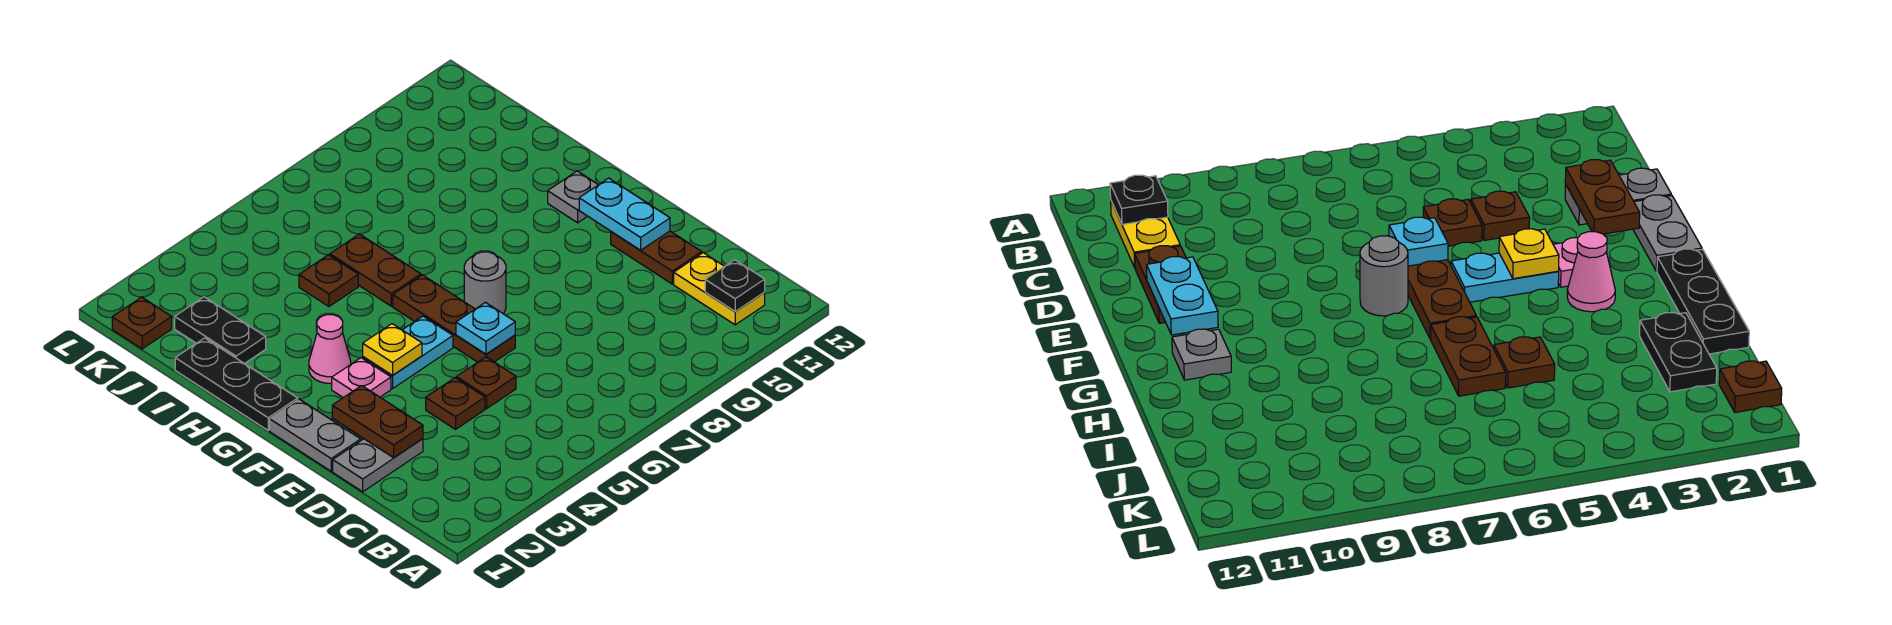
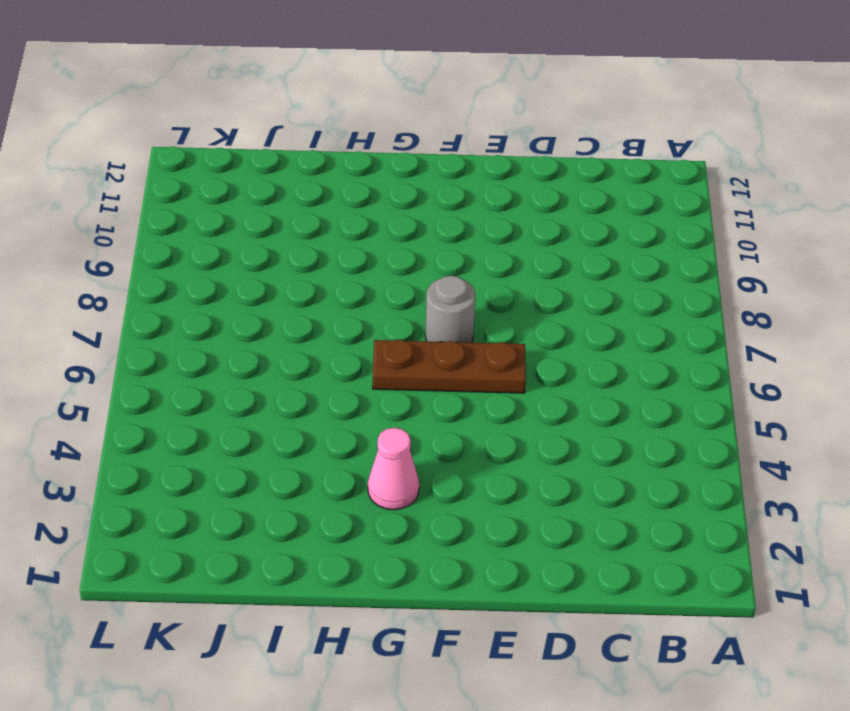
none -> yellow plate B11:C11 level 1
none -> grey plate D1:D2 level 1
none -> brown plate D4 level 1

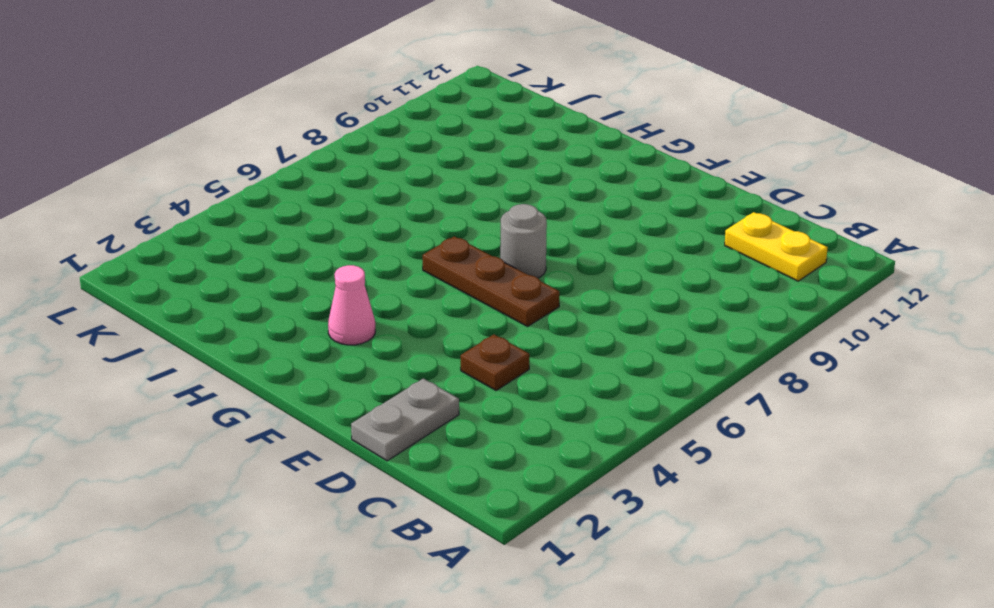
none -> brown plate D5 level 1
none -> brown plate D11:E11 level 1
none -> grey plate E1:F1 level 1

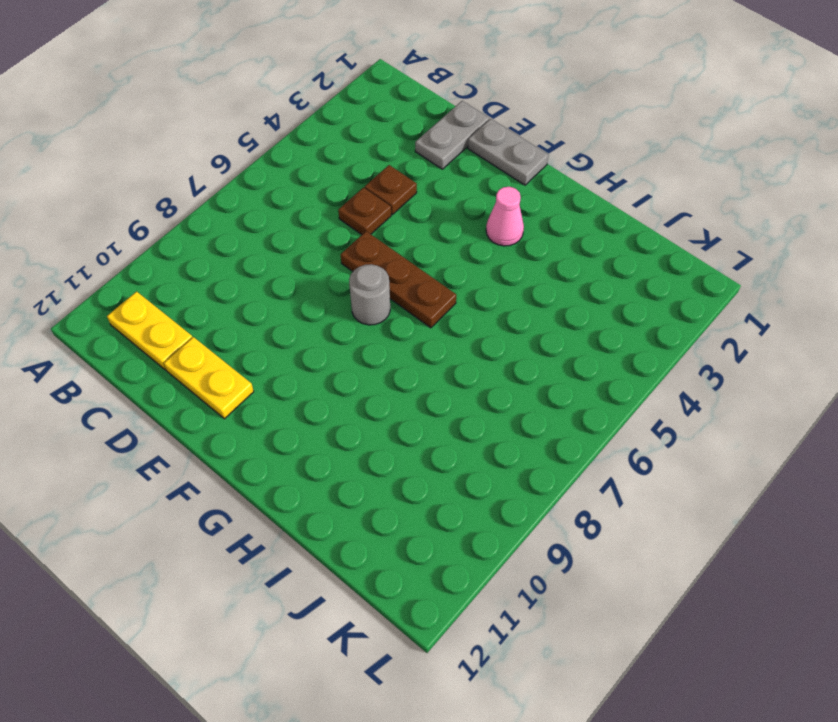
yellow plate D11:E11 level 1 -> brown plate D11:E11 level 1
none -> pink plate F3 level 1
none -> cyan plate F4:F5 level 1
none -> black plate G1:I1 level 1

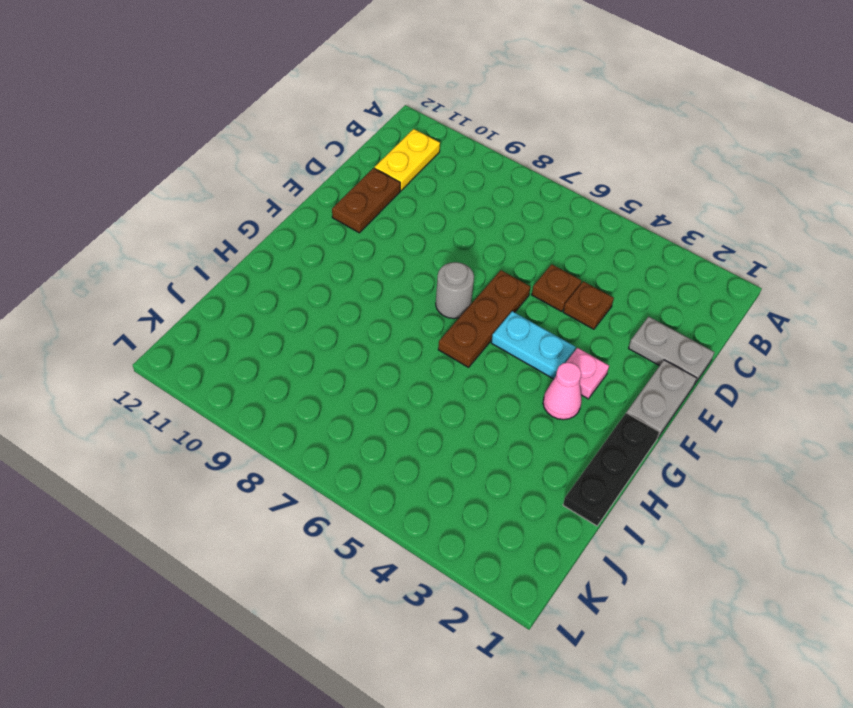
none -> grey plate G11 level 1
none -> brown plate H6:I6 level 1
none -> black plate I2:J2 level 1

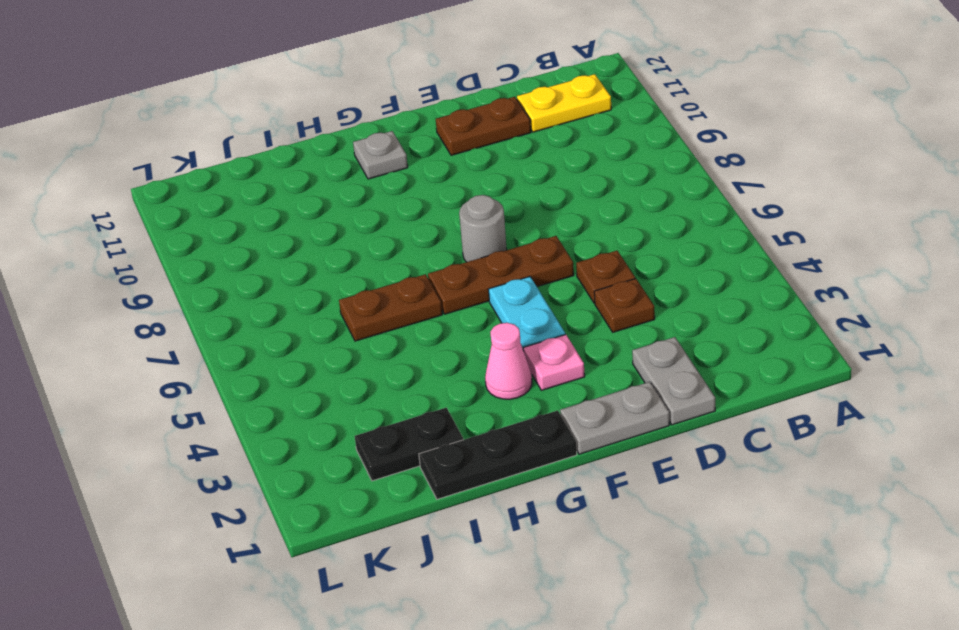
none -> brown plate I5 level 1
none -> brown plate K1 level 1
none -> black plate B11 level 2

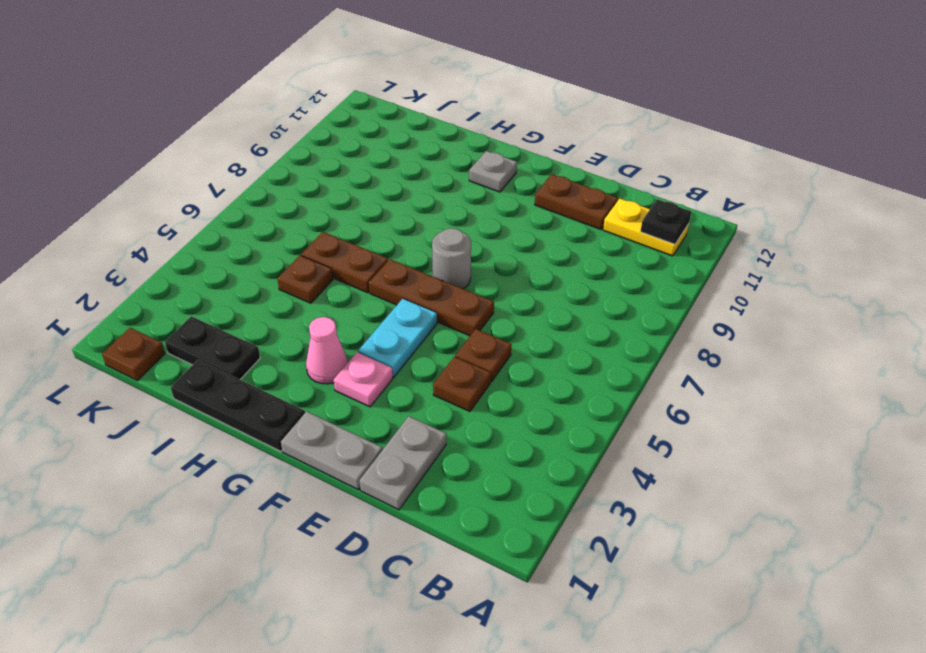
none -> brown plate D2:E2 level 2
none -> cyan plate E6 level 2
none -> cyan plate E11:F11 level 2

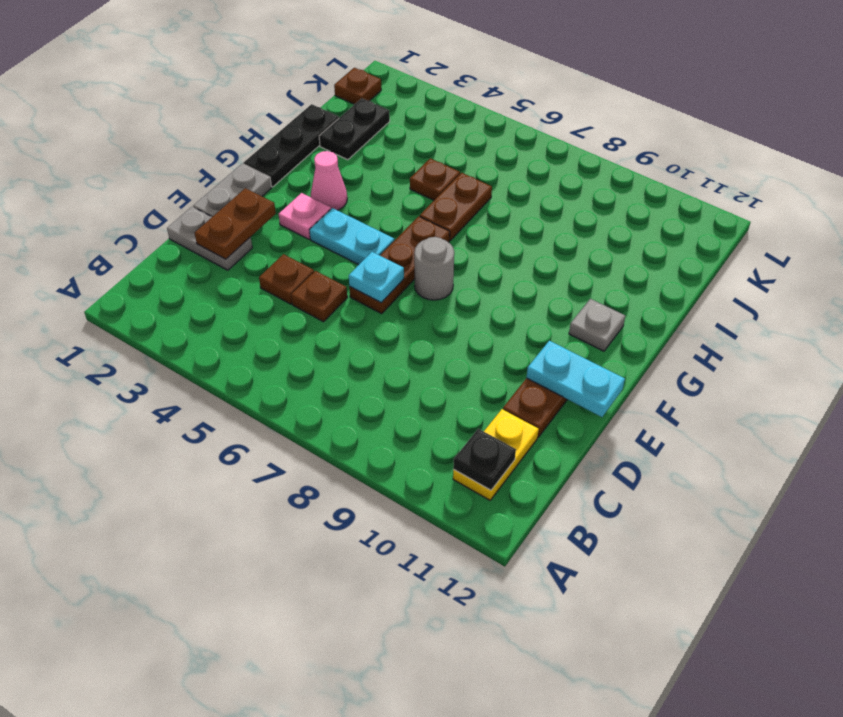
cyan plate E11:E12 level 2 -> cyan plate E11:F11 level 2
none -> yellow plate F4 level 2

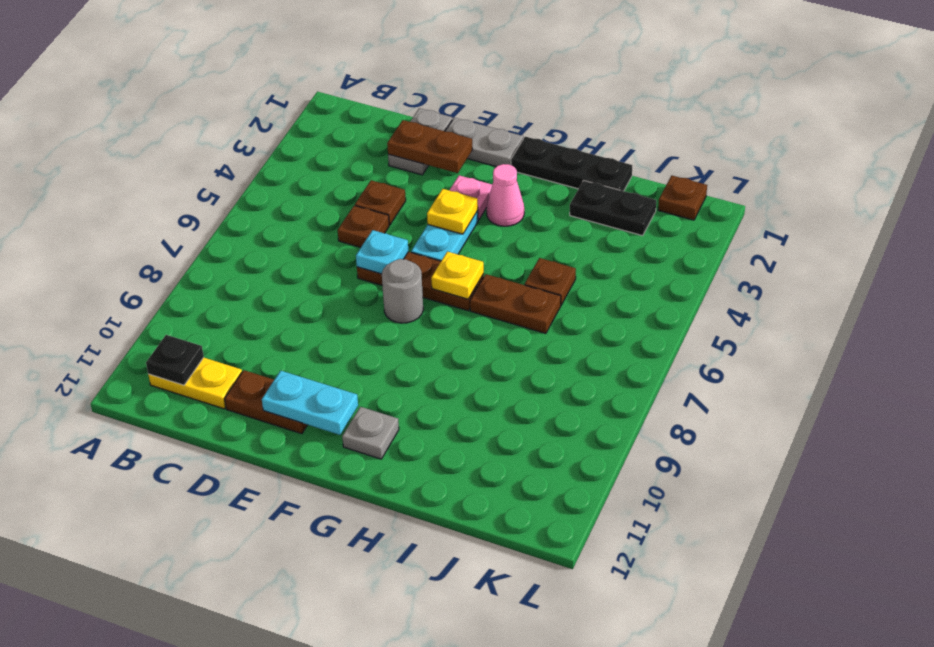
yellow plate G6 level 2 -> none

